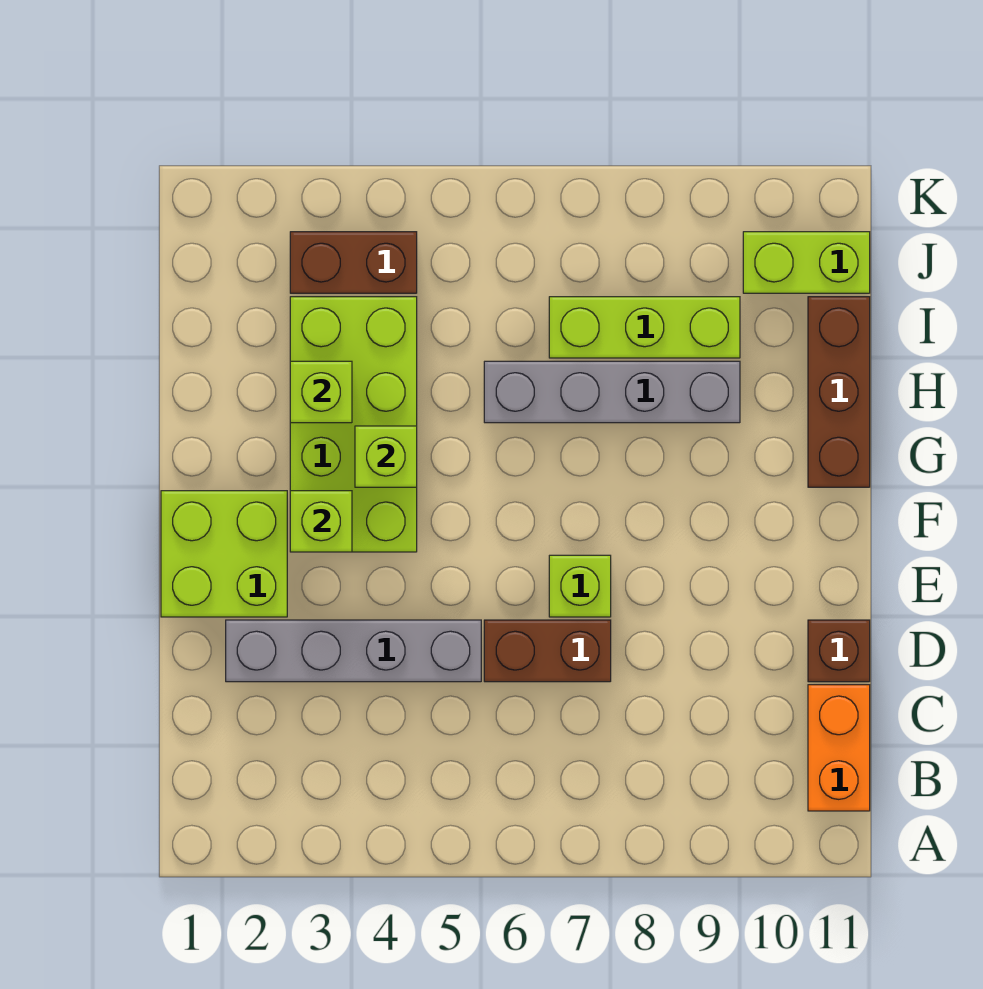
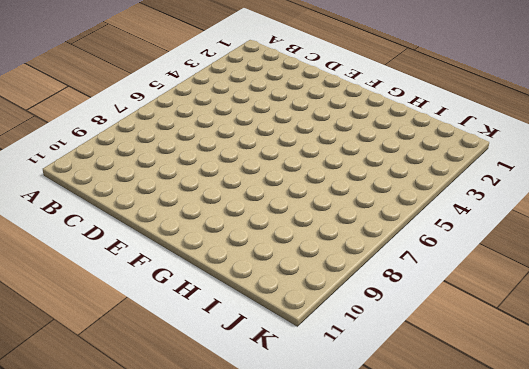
none -> orange brick B11:C11 level 1
none -> grey brick D2:D5 level 1
none -> brown brick D6:D7 level 1

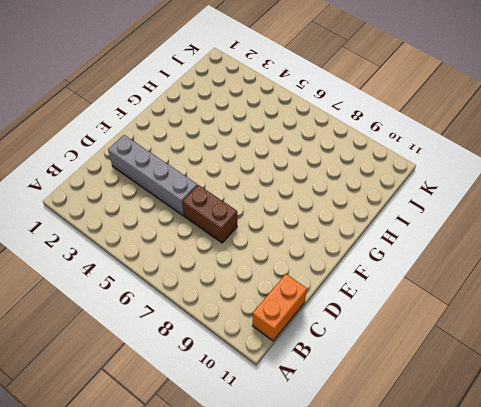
none -> brown brick D11 level 1
none -> lime brick E1:F2 level 1
none -> lime brick E7 level 1

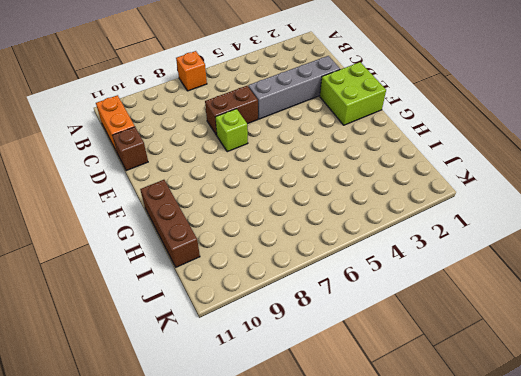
orange brick A7 level 1 -> none
none -> lime brick F3:I4 level 1
none -> grey brick H6:H9 level 1
none -> lime brick I7:I9 level 1

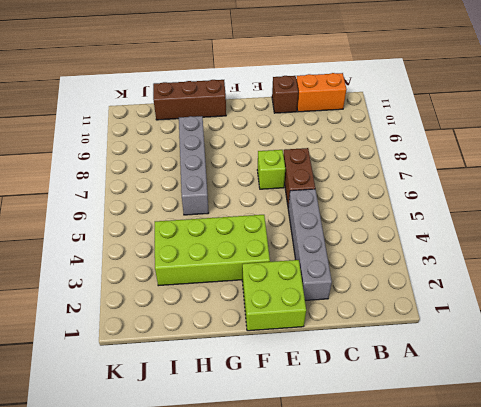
none -> lime brick I7:I9 level 1
none -> brown brick J3:J4 level 1
none -> lime brick J10:J11 level 1

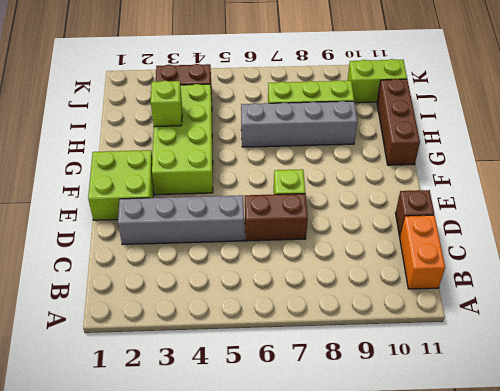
none -> lime brick F3 level 2
none -> lime brick G4 level 2

